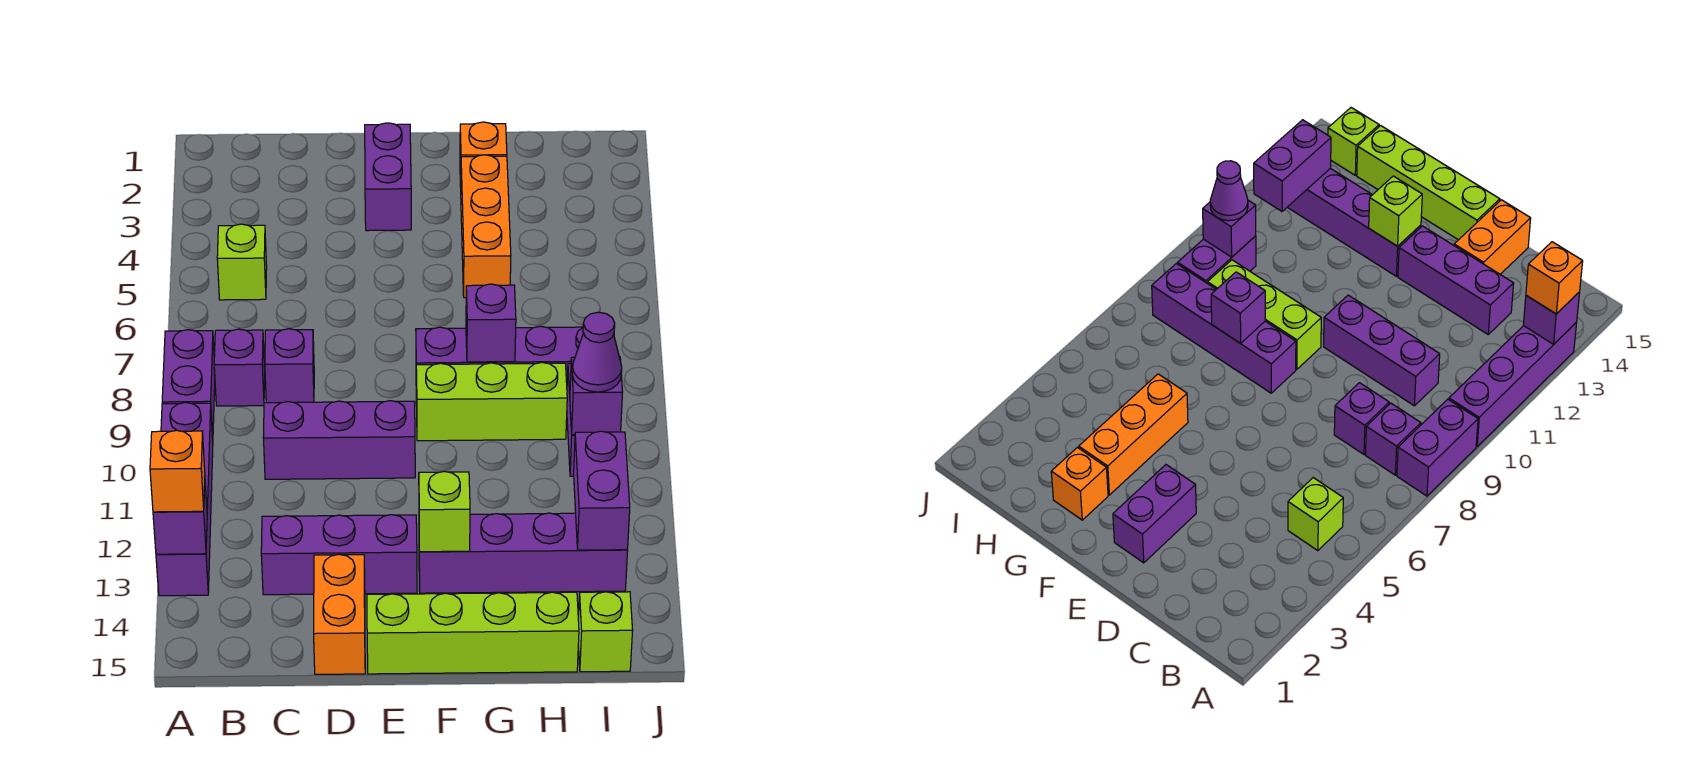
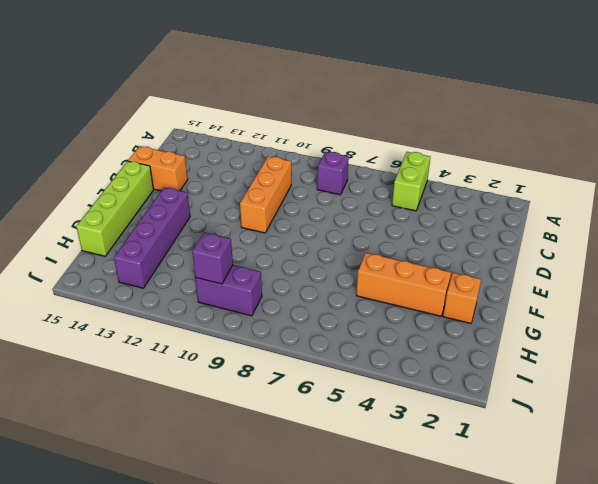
lime brick A5:B5 level 1 -> lime brick B5 level 1
orange brick C10:E10 level 1 -> purple brick C10:E10 level 1
none -> purple brick A8:A9 level 1
none -> purple brick A10:A13 level 1
none -> purple brick C8 level 1

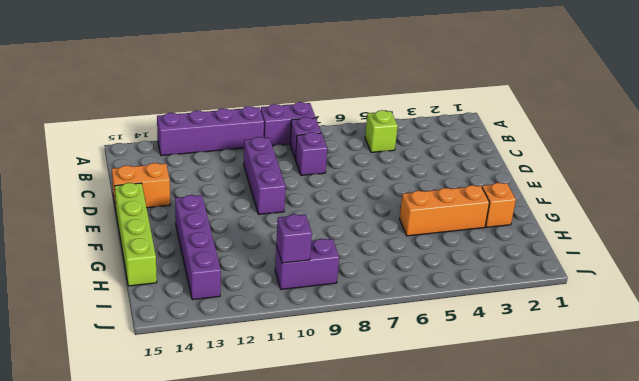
none -> purple brick C13:E13 level 1
none -> purple brick E2:E3 level 1
none -> purple brick F8:I8 level 1

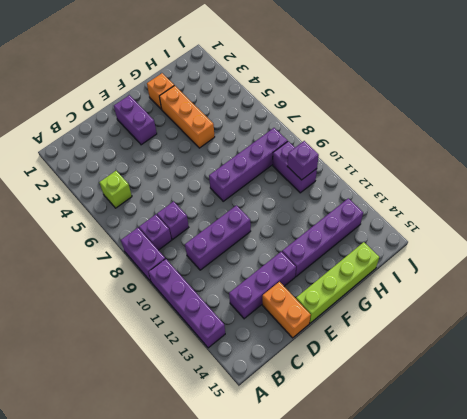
none -> lime brick F9:H9 level 1
none -> lime brick I15 level 1
none -> purple brick A13 level 2

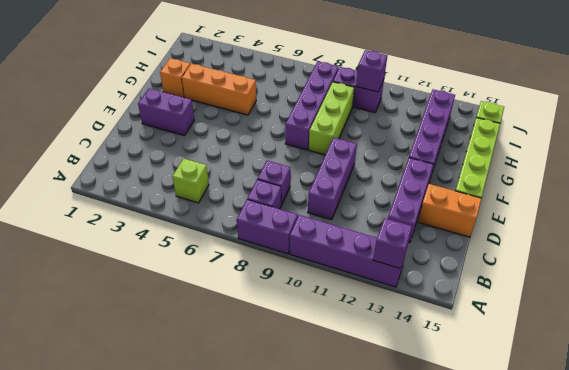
none -> lime brick F13 level 2
none -> purple brick G8 level 2
none -> purple brick I12:I13 level 2

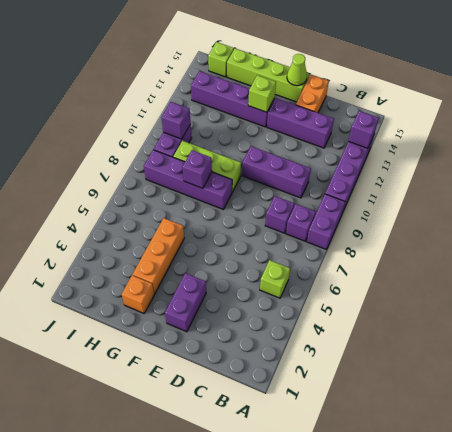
lime cone E15 level 2 -> none
none -> purple brick I12:I13 level 2
none -> orange brick A13 level 3
none -> purple cone I10 level 3

